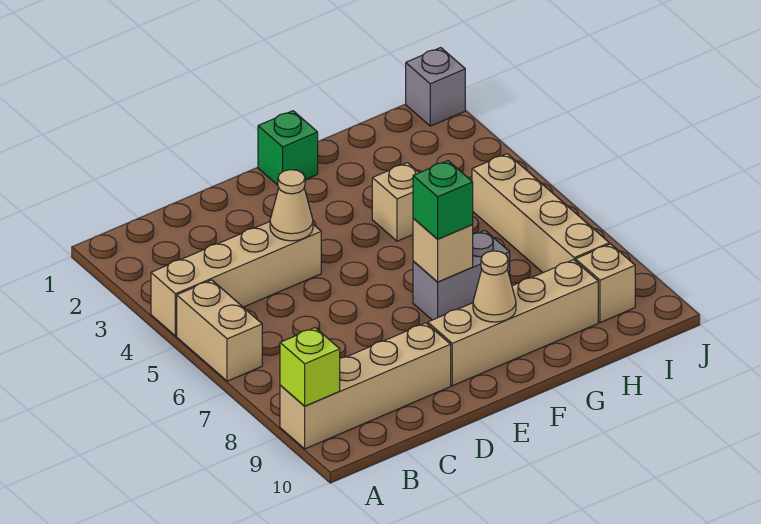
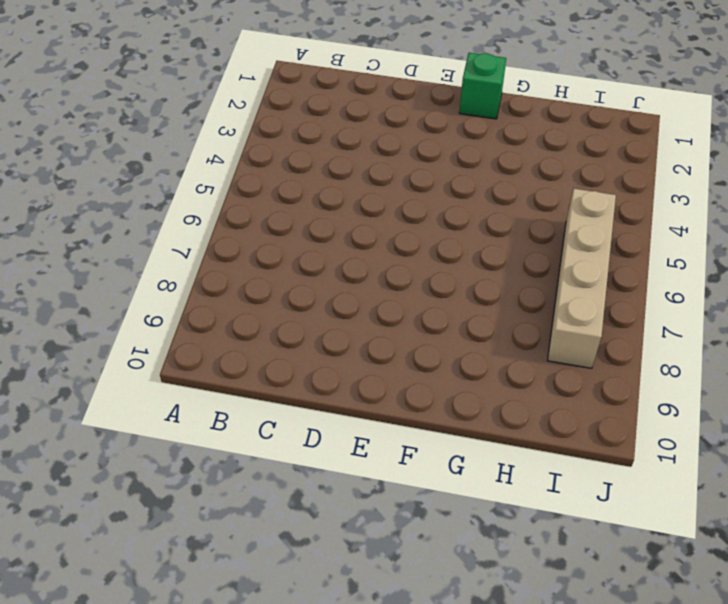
none -> tan brick A4:D4 level 1
none -> tan brick A5:A6 level 1
none -> tan brick A9:D9 level 1

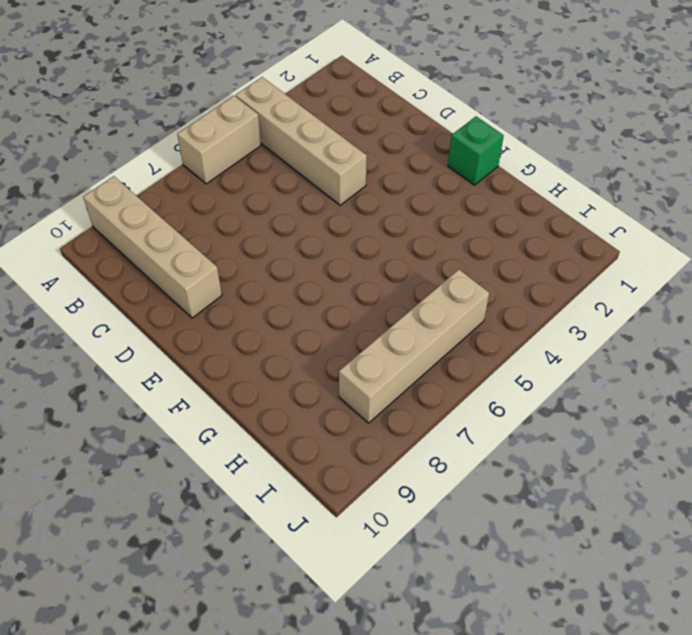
none -> tan brick E9:H9 level 1
none -> grey brick F7:G7 level 1
none -> tan brick G4 level 1

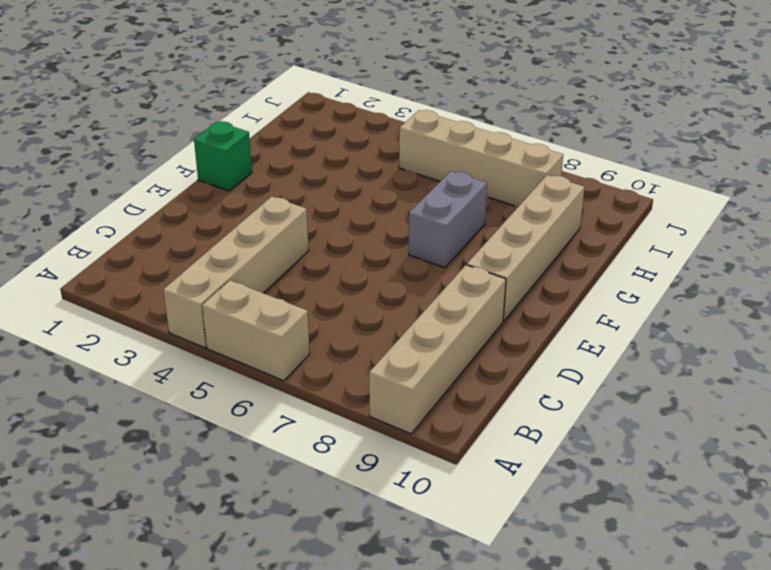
none -> tan brick G4 level 1
none -> tan brick I9 level 1
none -> grey brick J1 level 1

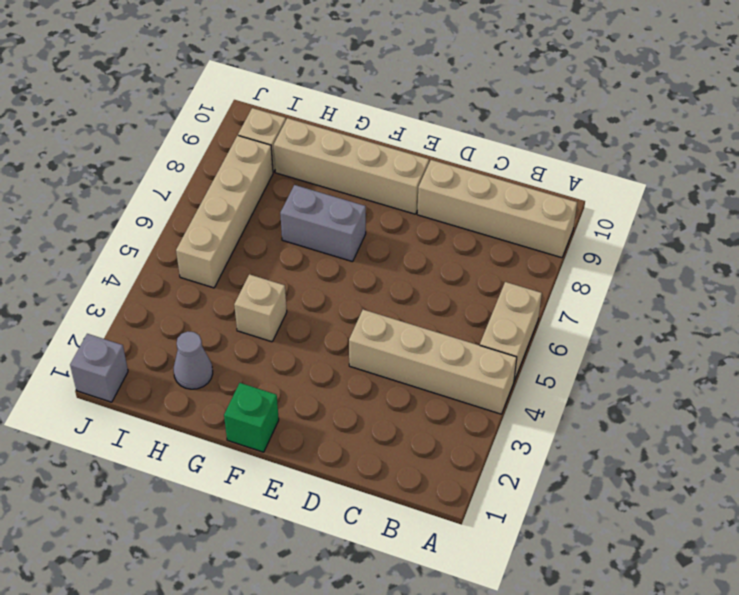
grey cone H2 level 1 -> none
none -> lime brick A9 level 2
none -> tan cone D4 level 2
none -> tan brick F7 level 2

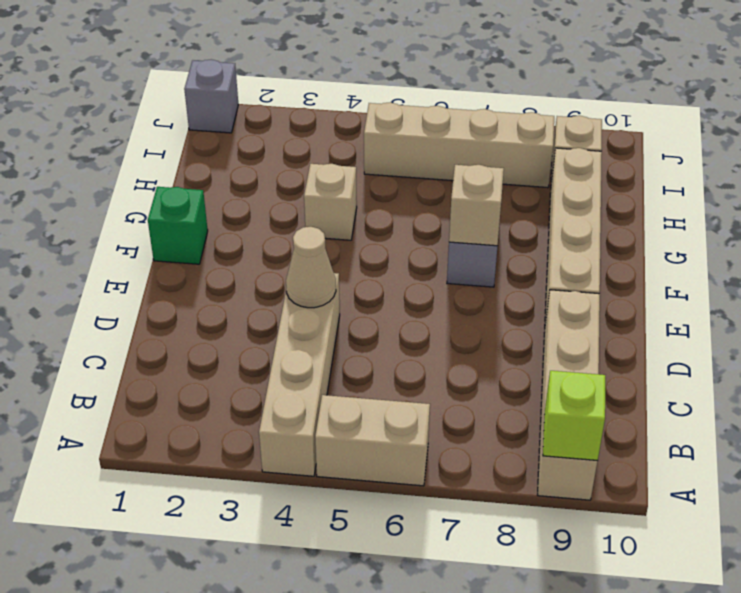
none -> tan cone F9 level 2
none -> green brick F7 level 3

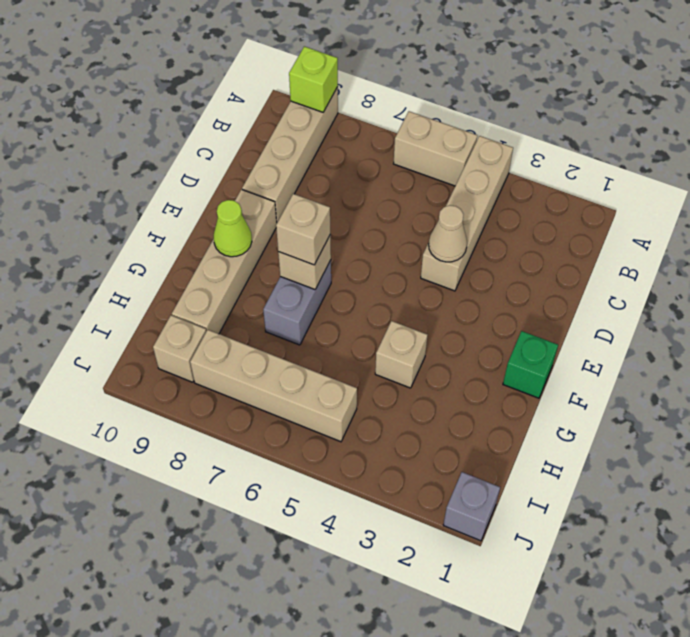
tan brick F7 level 3 -> green brick F7 level 3
lime cone F9 level 2 -> tan cone F9 level 2

